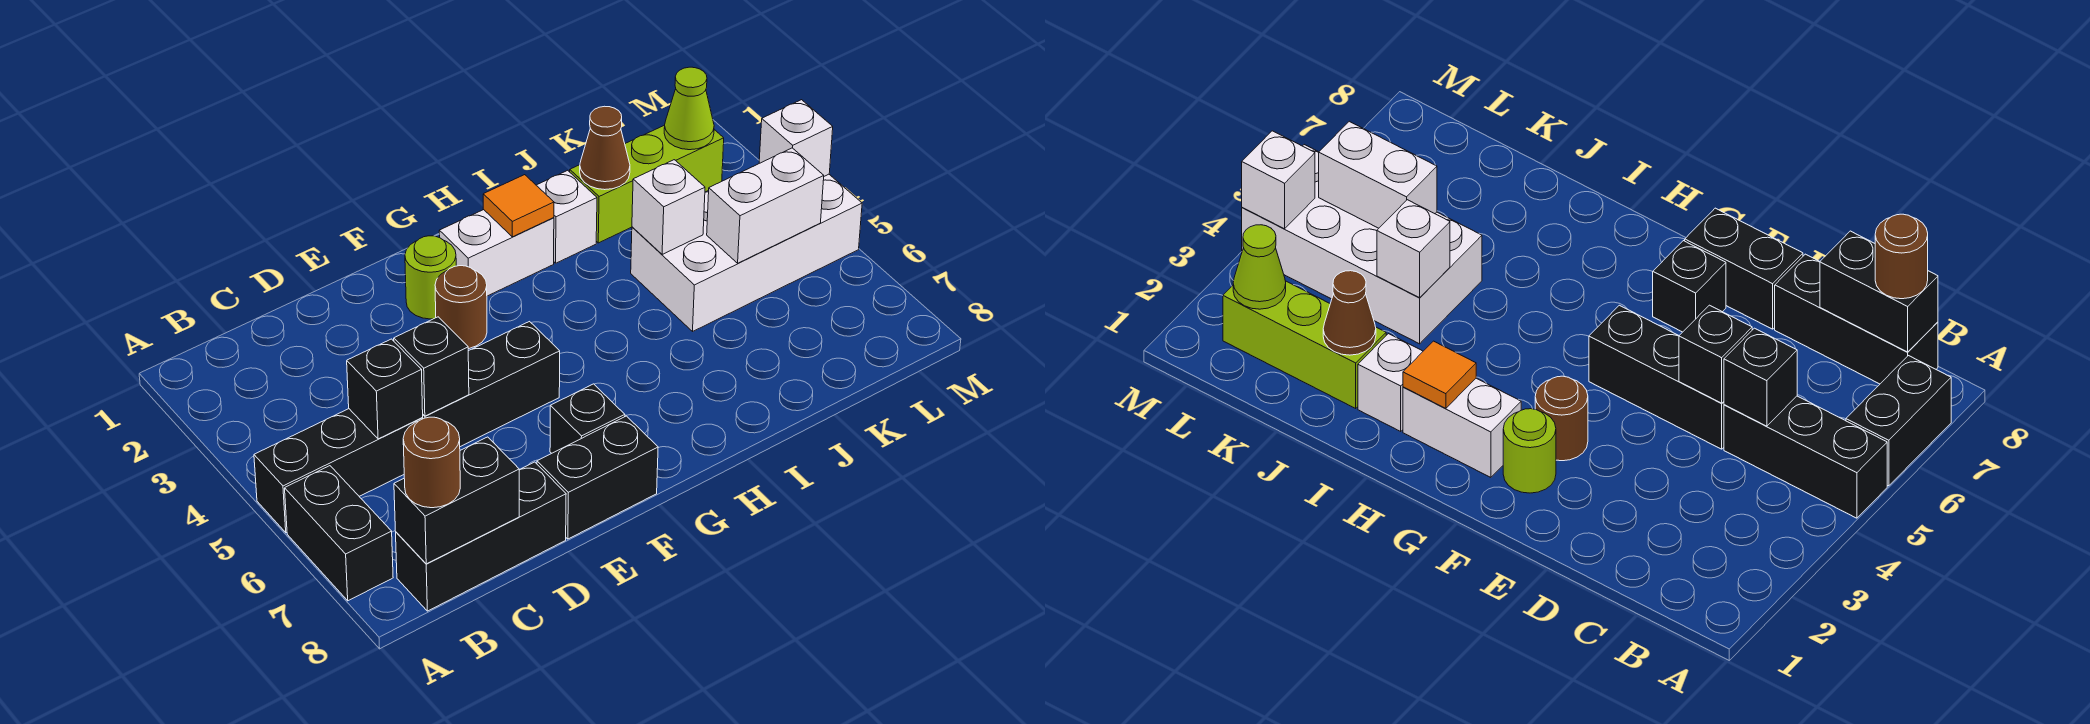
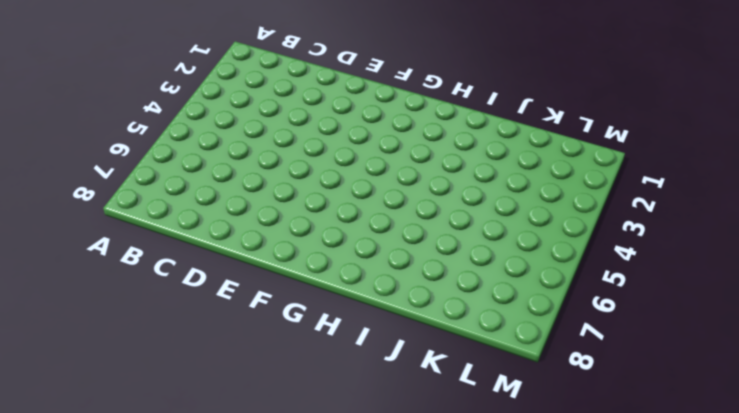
none -> black brick A5:C5 level 1
none -> black brick A6:A7 level 1
none -> black brick B8:D8 level 1

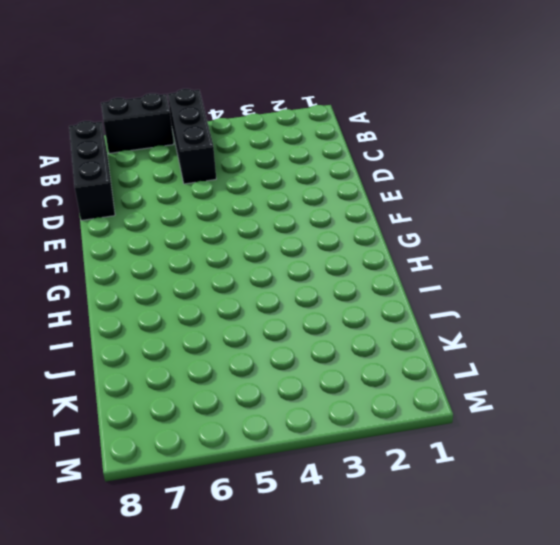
none -> black brick D5:F5 level 1
none -> black brick E8:F8 level 1
none -> lime round brick F2 level 1

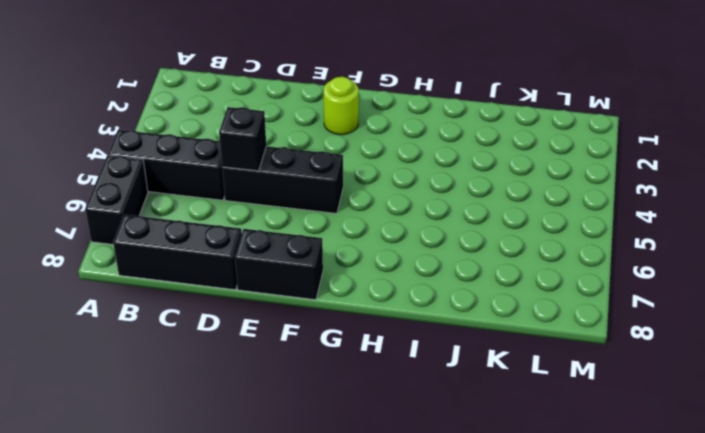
none -> brown round brick F3 level 1
none -> black brick F7 level 1
none -> white brick G2:H2 level 1

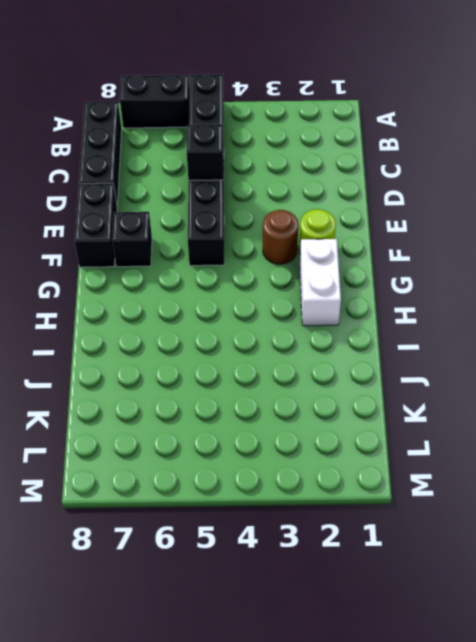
none -> white brick I2 level 1
none -> lime brick J2:L2 level 1
none -> white brick J4:M5 level 1

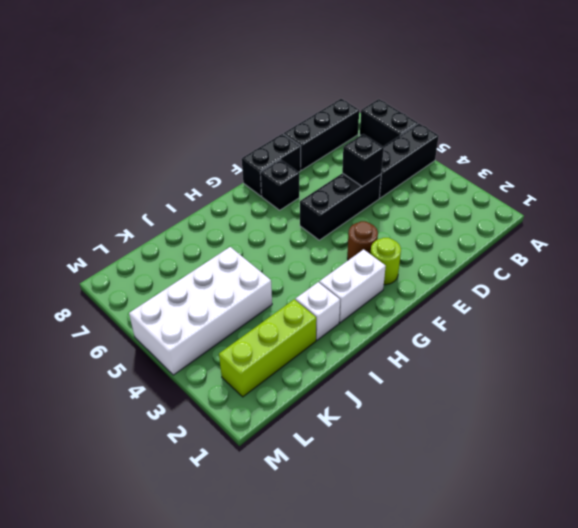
none -> black brick B8:C8 level 2
none -> black brick C5 level 2
none -> orange tile H2 level 2

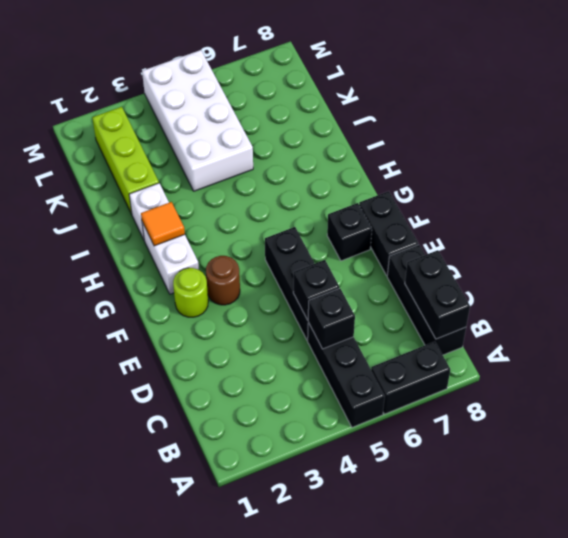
none -> brown cone J2 level 2
none -> white brick J4 level 2
none -> white brick K5:L5 level 2

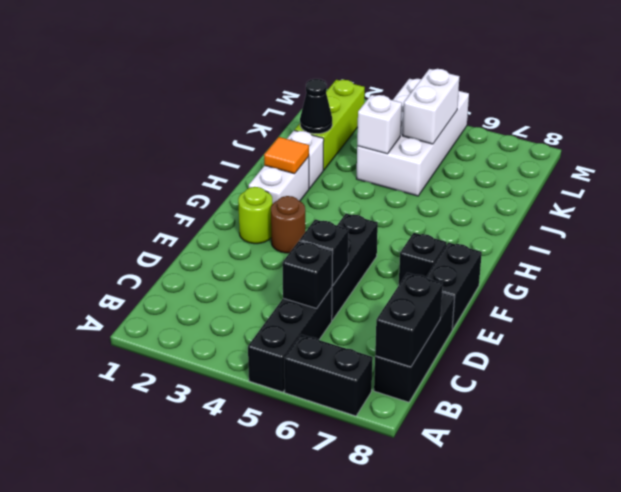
black cone J2 level 2 -> brown cone J2 level 2
none -> lime cone L2 level 2
none -> white brick M4 level 2
none -> brown round brick B8 level 3

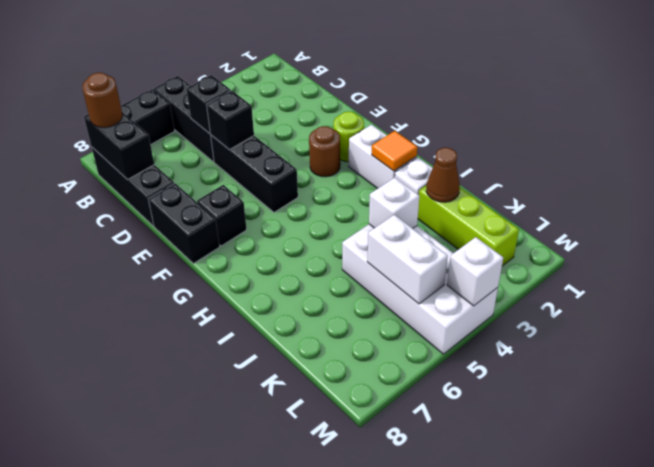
none -> lime cone L2 level 2

